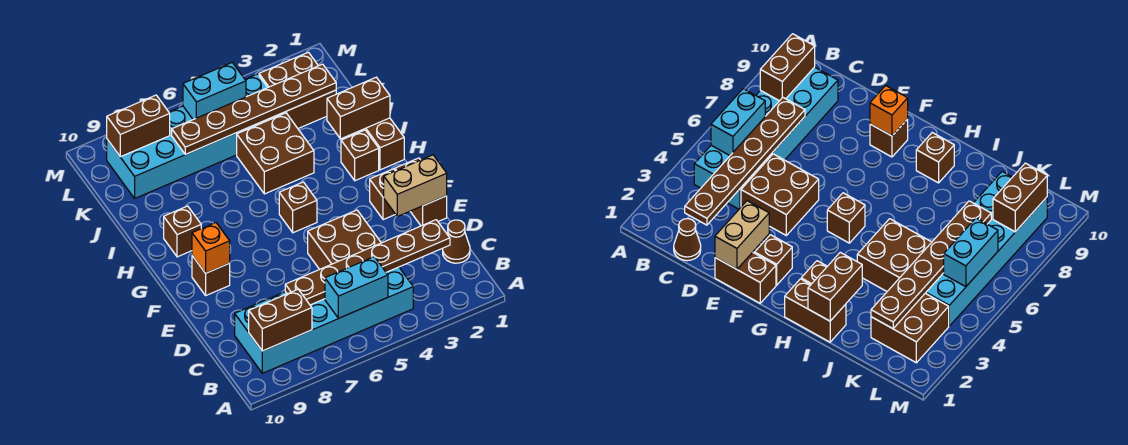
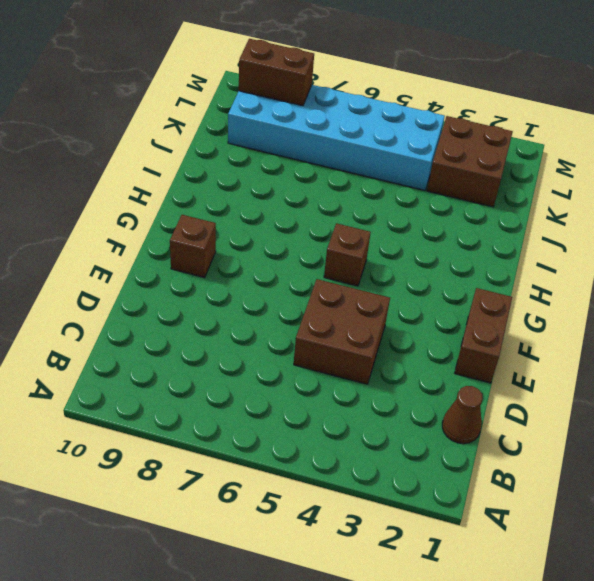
none -> cyan brick B4:C9 level 1
none -> brown brick F2 level 1
none -> brown brick H1:I1 level 1

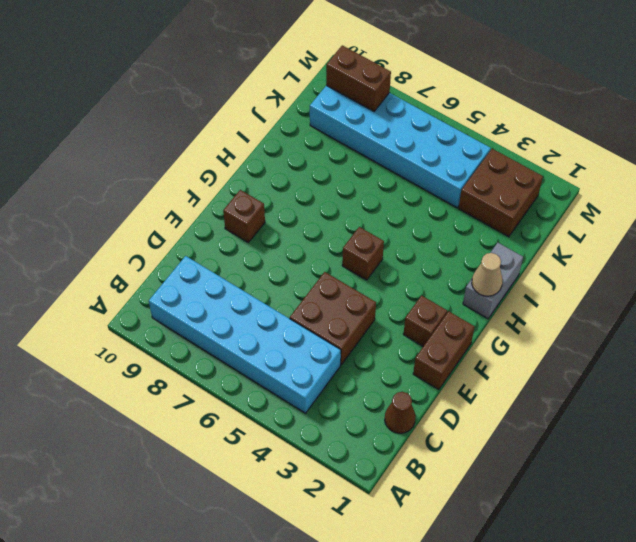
grey brick H1:I1 level 1 -> brown brick H1:I1 level 1
tan cone H1 level 2 -> none
none -> brown brick H2 level 1
none -> brown brick H9 level 1
none -> brown brick I4:J5 level 1

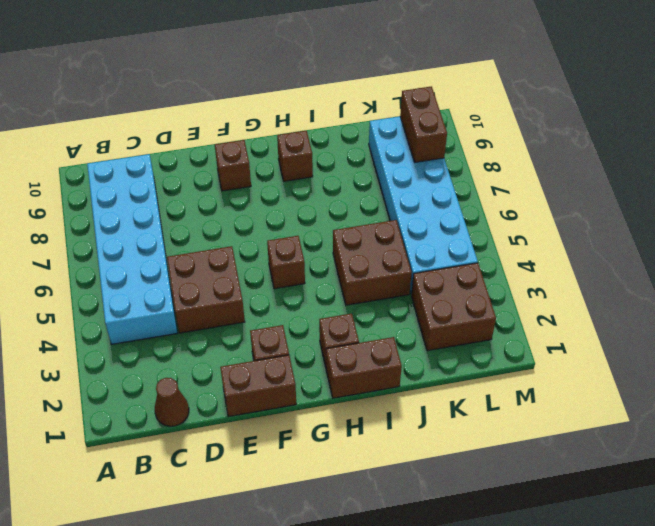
none -> cyan brick B5:B6 level 2
none -> brown brick B8:B9 level 2
none -> brown plate C2:C7 level 2

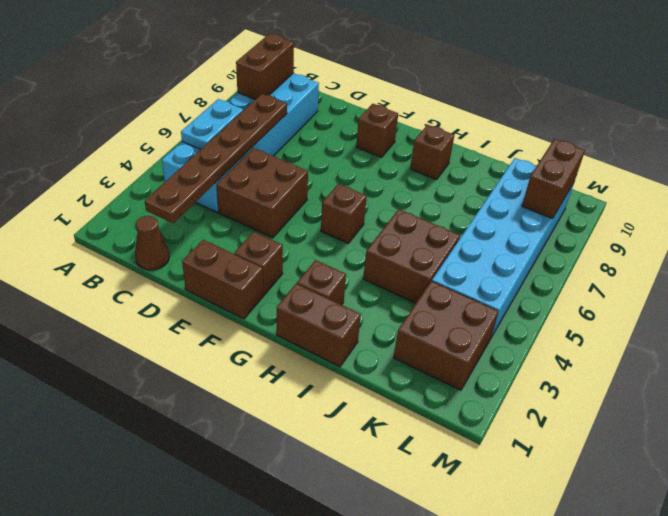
cyan plate B5:B6 level 2 -> cyan brick B5:B6 level 2
none -> tan brick E1:E2 level 2
none -> orange brick F9 level 2
none -> brown brick I1:I2 level 2

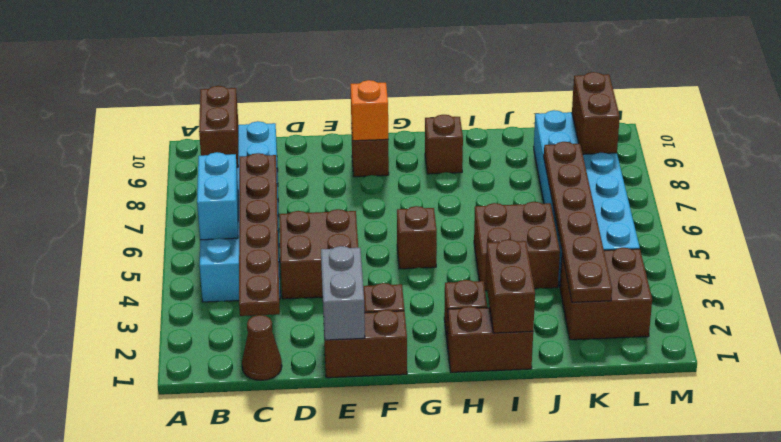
grey brick E1:E2 level 2 -> tan brick E1:E2 level 2
none -> cyan brick L5:L6 level 2

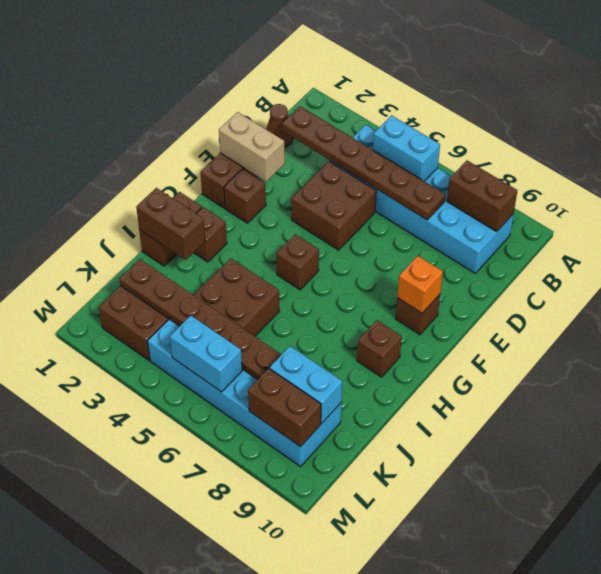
cyan brick K8:K9 level 2 -> none

